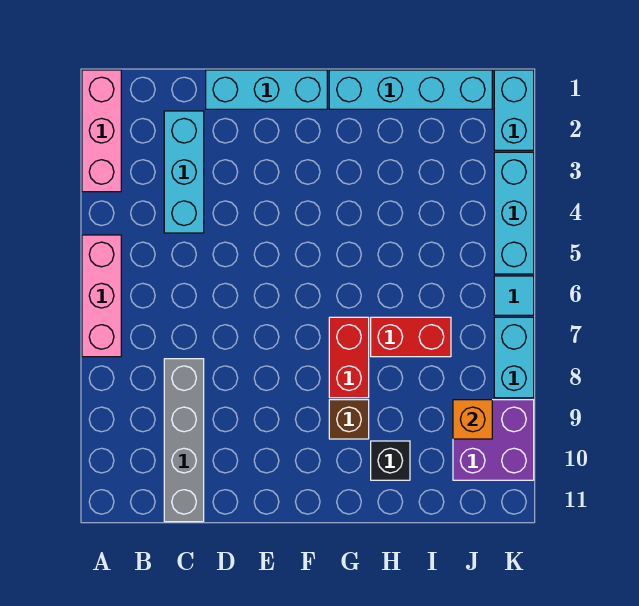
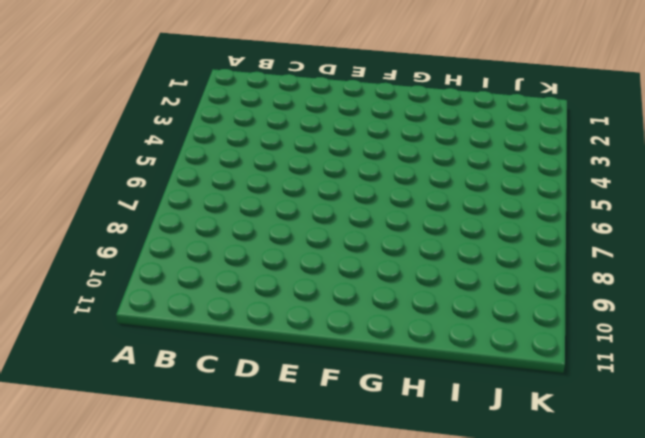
none -> pink brick A1:A3 level 1
none -> pink brick A5:A7 level 1
none -> cyan brick C2:C4 level 1

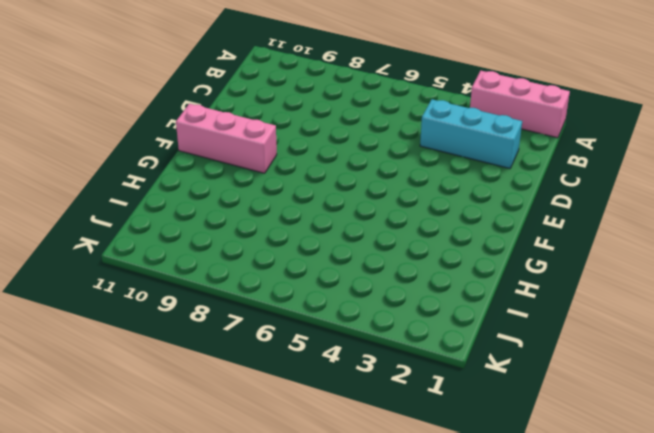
pink brick F9:F11 level 1 -> pink brick A5:A7 level 1
none -> grey brick C8:C11 level 1
none -> cyan brick D1:F1 level 1
none -> cyan brick G1:J1 level 1

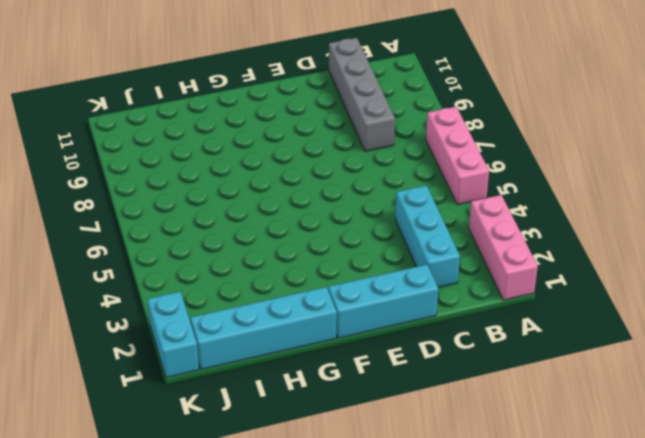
none -> red brick G7:G8 level 1
none -> brown brick G9 level 1
none -> red brick H7:I7 level 1

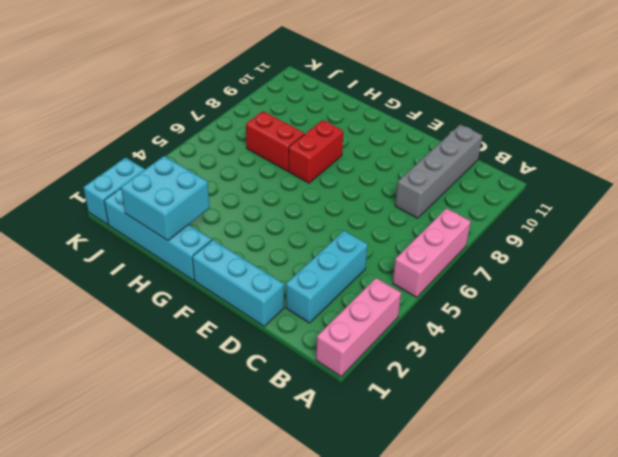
cyan brick H1:I2 level 2 -> none
none -> brown brick G9 level 1
none -> black brick H10 level 1
none -> purple brick J9:K10 level 1

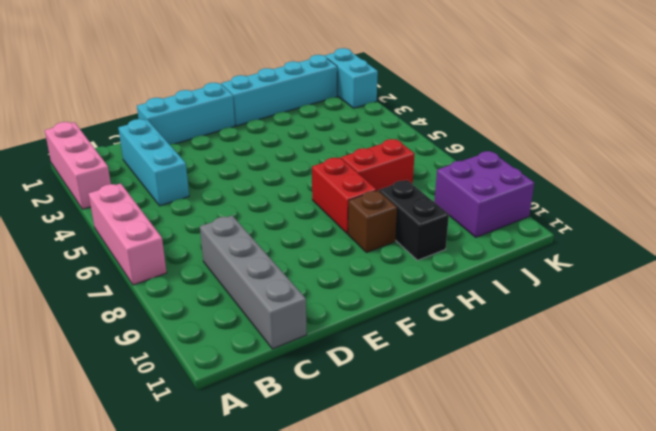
black brick H9:H10 level 1 -> black brick H10 level 1
none -> cyan brick K3:K5 level 1
none -> cyan tile K6 level 1
none -> cyan brick K7:K8 level 1

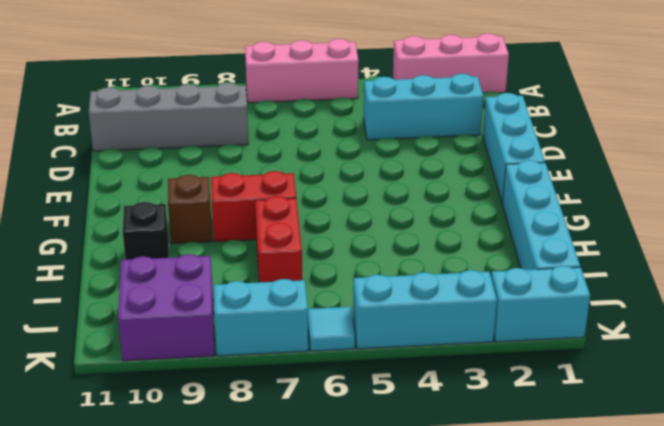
none -> orange brick J9 level 2

